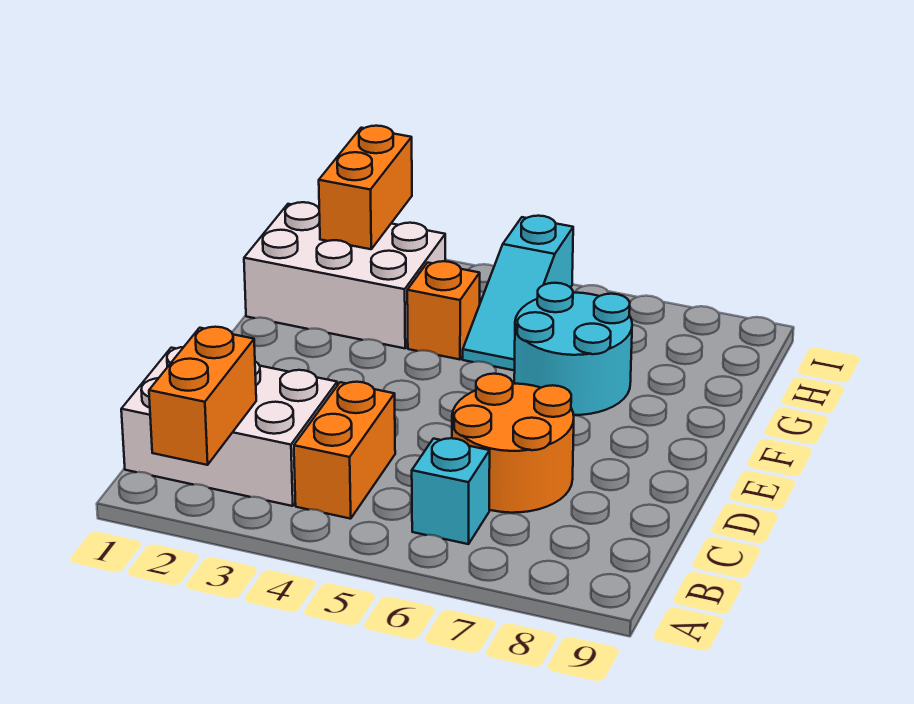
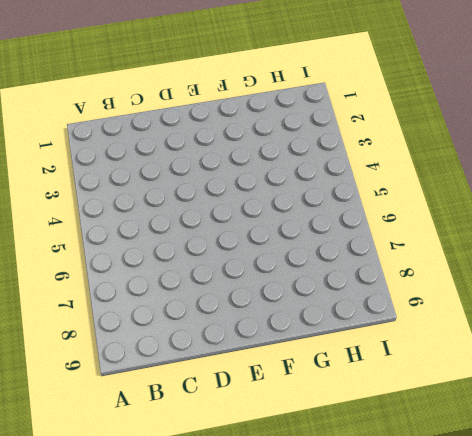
none -> white brick B1:C3 level 1
none -> orange brick B4:C4 level 1

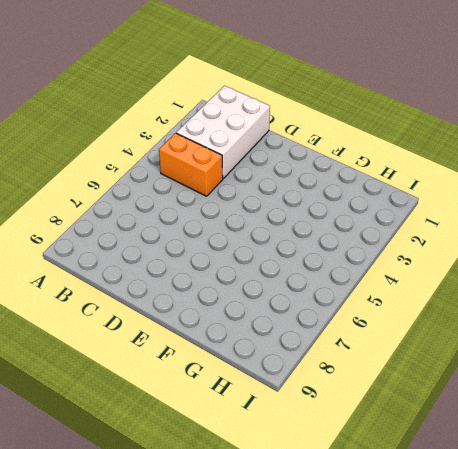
none -> cyan brick B6 level 1
none -> orange round brick C6:D7 level 1

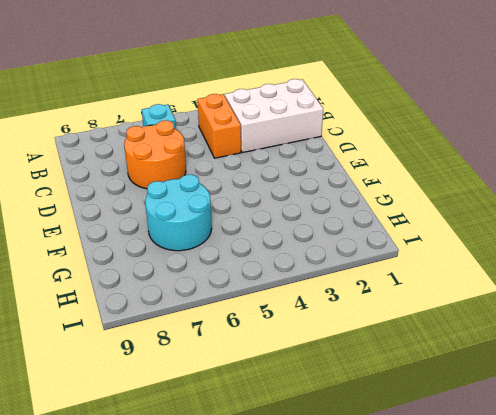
none -> white brick G1:H3 level 1
none -> orange brick G4 level 1

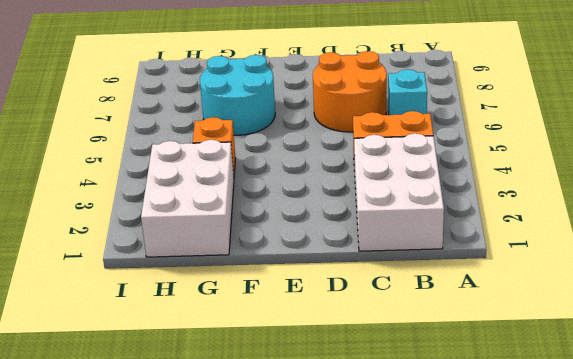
none -> cyan slope G5:I5 level 1 top I
none -> orange brick A2:B2 level 2

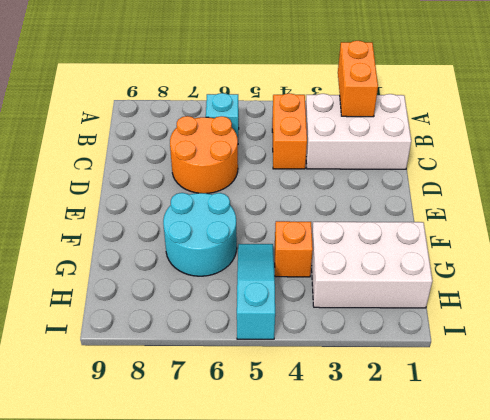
none -> orange brick H2:I2 level 2

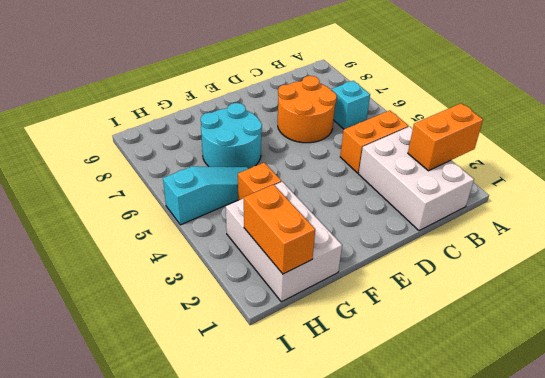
orange brick H1:H2 level 2 -> orange brick H2:I2 level 2

